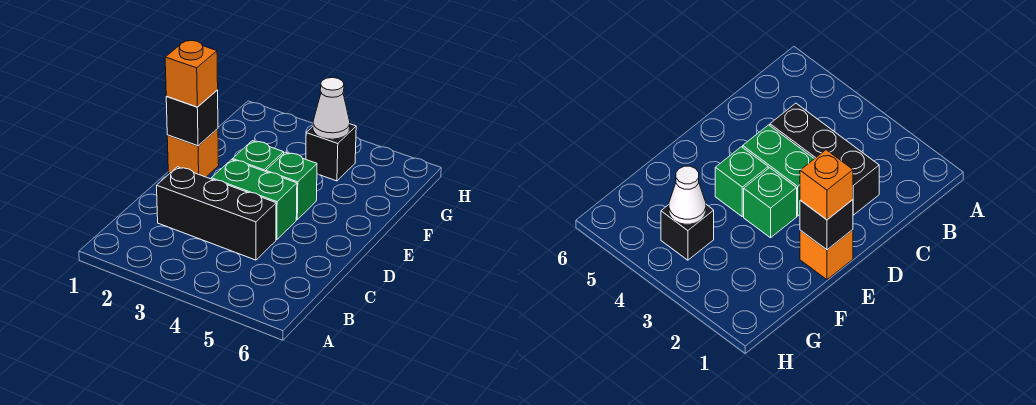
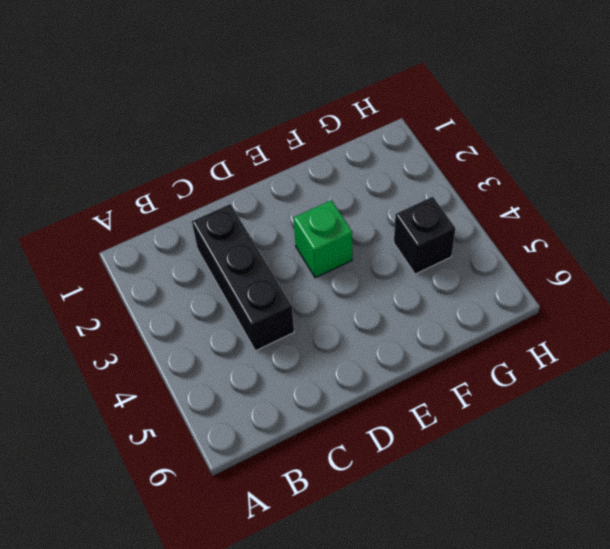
none -> green brick D3:D4 level 1
none -> orange brick E1 level 1

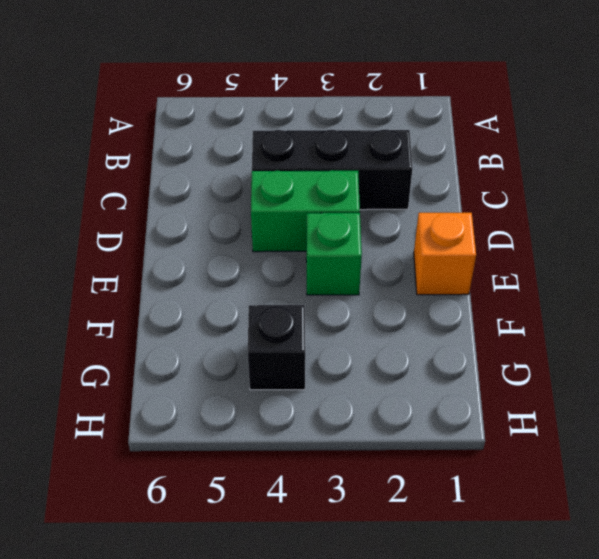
none -> green brick E4 level 1
none -> black brick E1 level 2

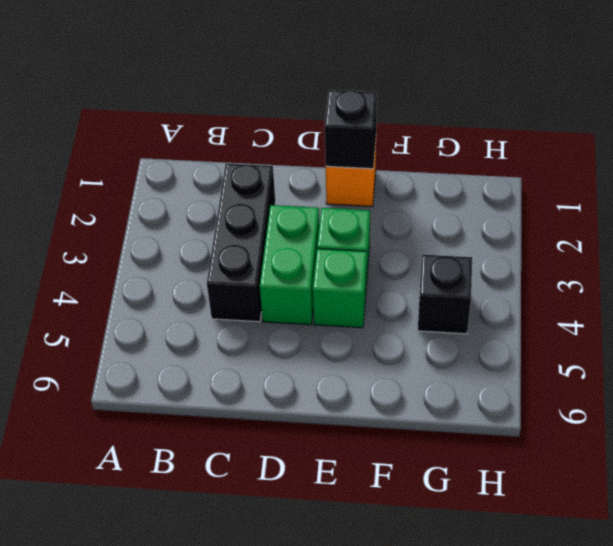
none -> white cone G4 level 2
none -> orange brick E1 level 3

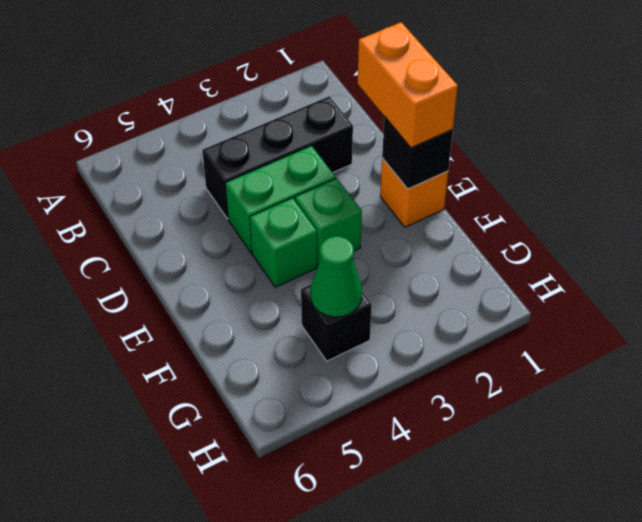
orange brick D1:E1 level 3 -> orange brick E1 level 3
green cone G4 level 2 -> white cone G4 level 2

